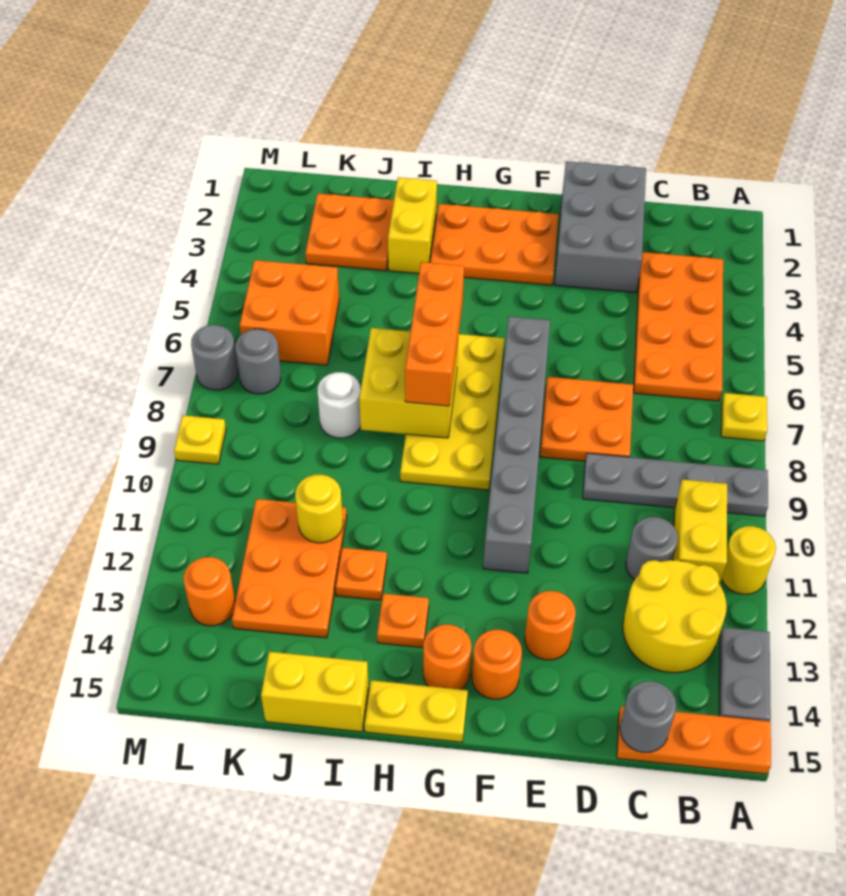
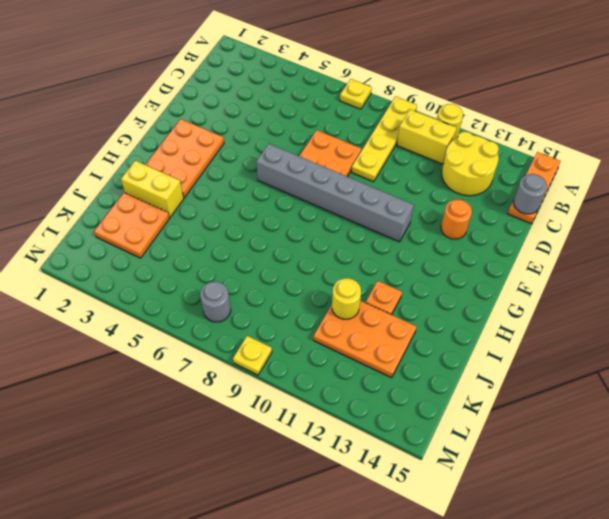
yellow plate A9:D9 level 1 -> grey plate A9:D9 level 1
none -> grey plate A13:A14 level 1
none -> orange plate B3:C6 level 1
none -> grey round brick C11 level 1
none -> grey brick D1:E3 level 1

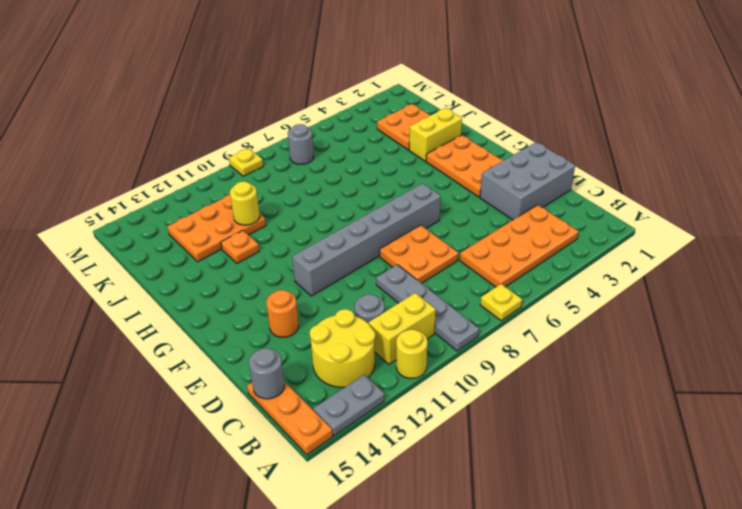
none -> orange round brick F14 level 1
none -> yellow plate G6:H9 level 1
none -> orange round brick G14 level 1
none -> yellow plate G15:H15 level 1

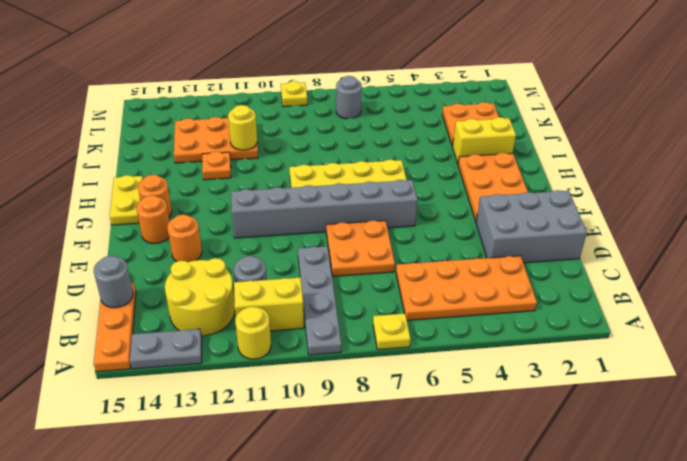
none -> orange plate H13 level 1
none -> yellow brick I15:J15 level 1
none -> white round brick J8 level 1
none -> orange brick K5:L6 level 1

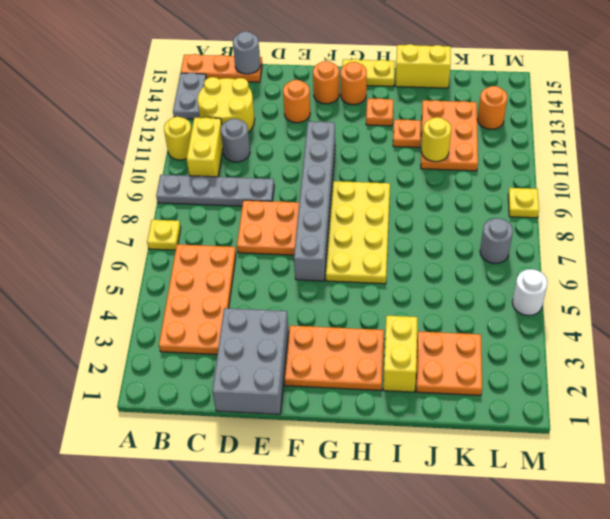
white round brick M5 level 1 -> white round brick J8 level 1
none -> orange brick K5:L6 level 1
none -> grey round brick M7 level 1
none -> yellow brick H7:I8 level 2
none -> orange brick H6:H8 level 3

